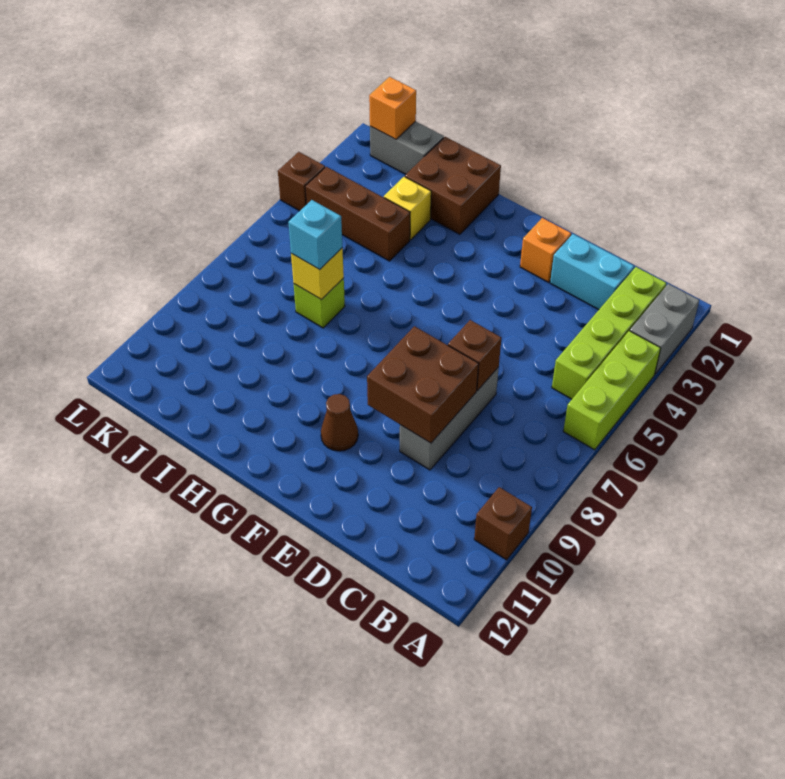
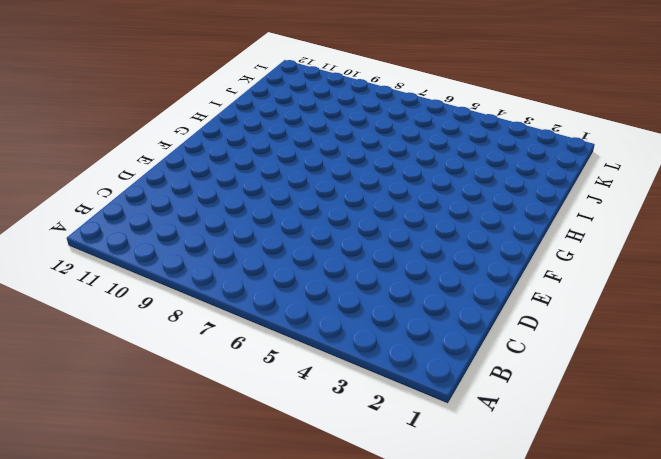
none -> grey brick A2:A3 level 1
none -> lime brick A4:A6 level 1
none -> brown brick A10 level 1

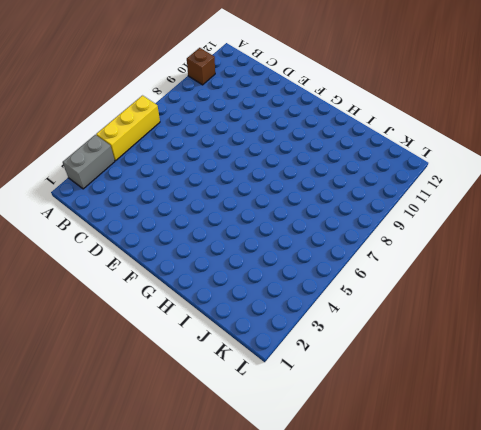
yellow brick A4:A6 level 1 -> lime brick A4:A6 level 1
none -> lime brick B2:B5 level 1
none -> cyan brick C2:D2 level 1
none -> grey brick D7:D9 level 1

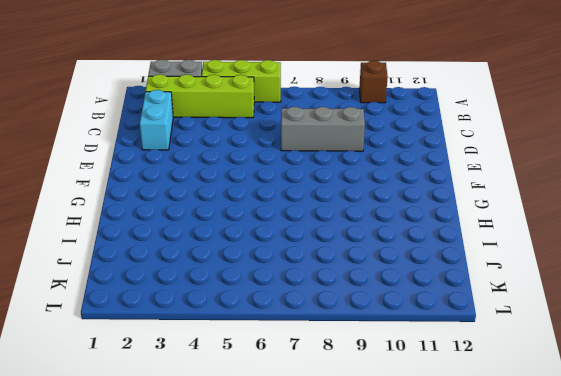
none -> orange brick E2 level 1
none -> brown cone F10 level 1
none -> brown brick H1:I2 level 1

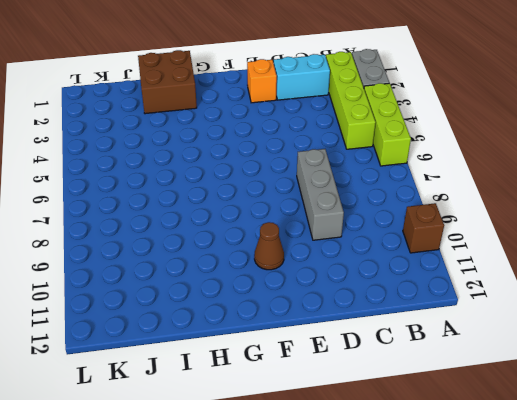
none -> yellow brick I3 level 1
none -> brown brick I4:K4 level 1
none -> lime brick I7 level 1

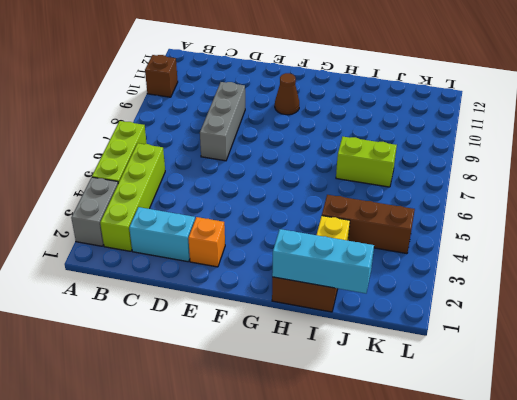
cyan brick H1:J1 level 2 -> none
lime brick I7:J7 level 1 -> lime brick I7 level 1
none -> grey brick J1:K1 level 1
none -> brown brick L4 level 1
none -> brown brick D7 level 2

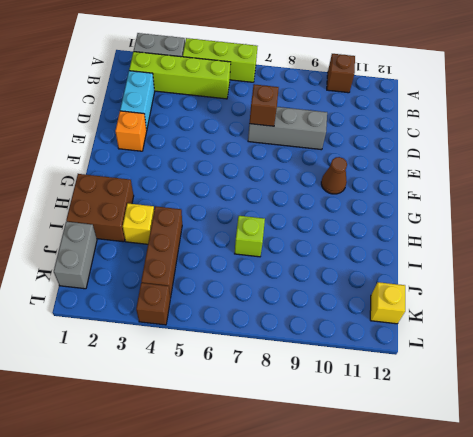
yellow brick K12 level 1 -> yellow brick I7 level 2
none -> brown brick D8:E9 level 2
none -> orange brick K1 level 2
none -> cyan brick I7 level 3

